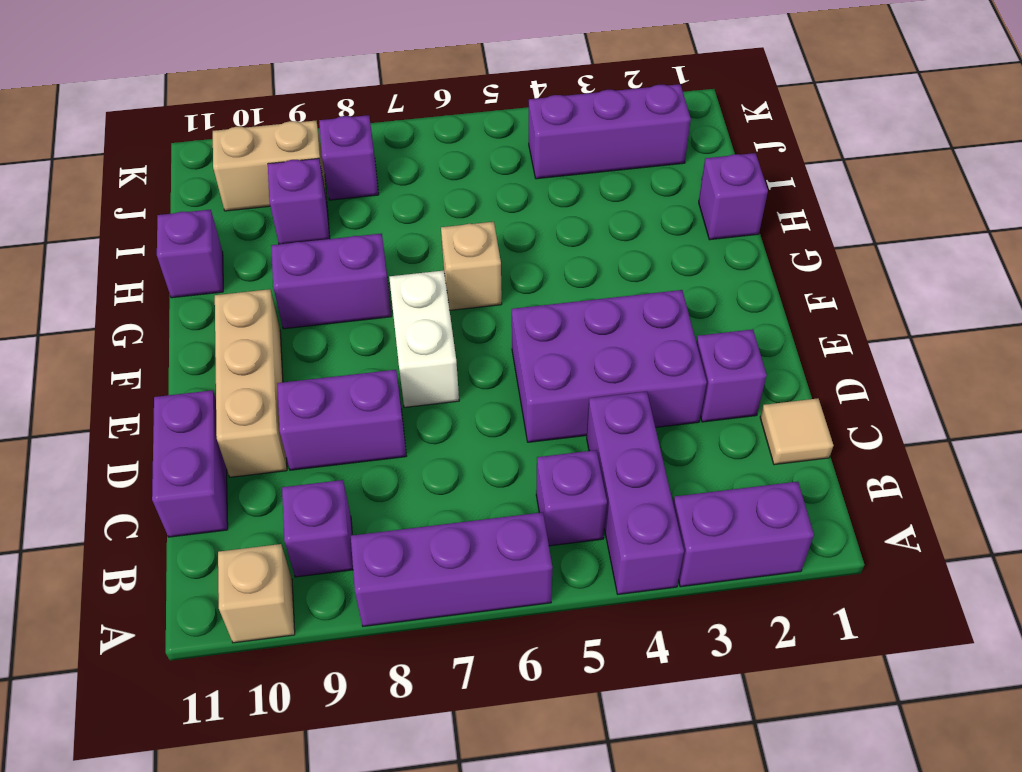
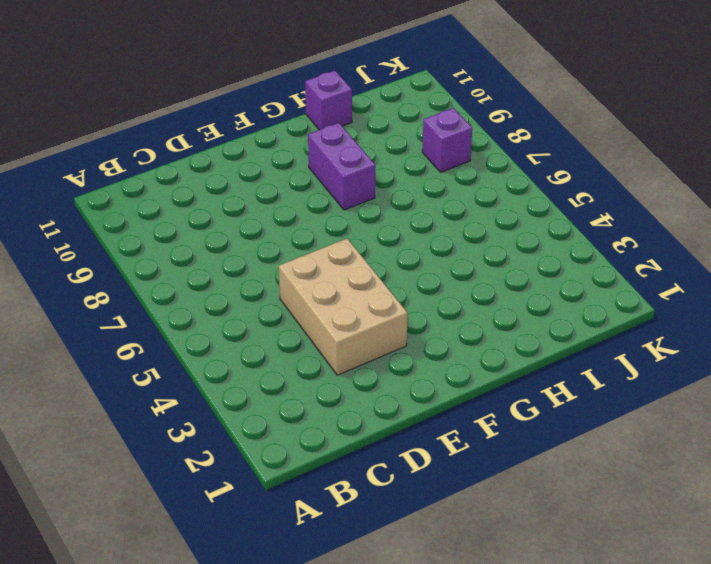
tan brick D3:E5 level 1 -> purple brick D3:E5 level 1
none -> purple brick A2:A3 level 1
none -> purple brick A4:C4 level 1
none -> purple brick A6:A8 level 1

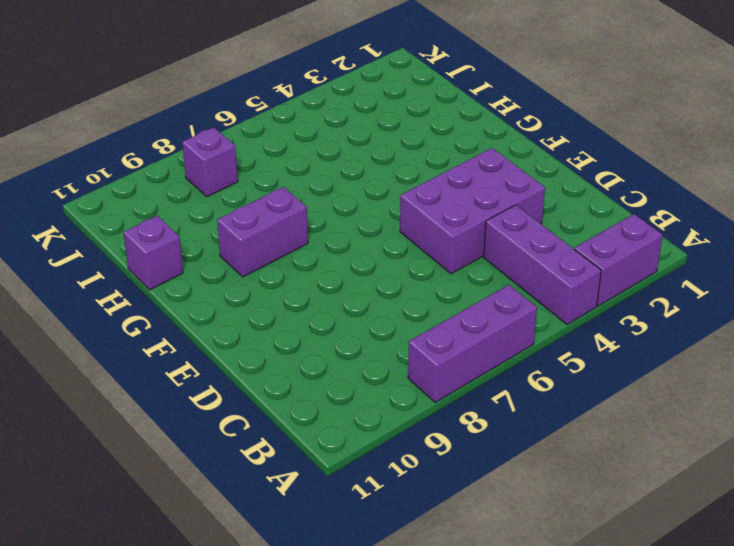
none -> tan brick A10 level 1
none -> purple brick B5 level 1
none -> purple brick B9 level 1

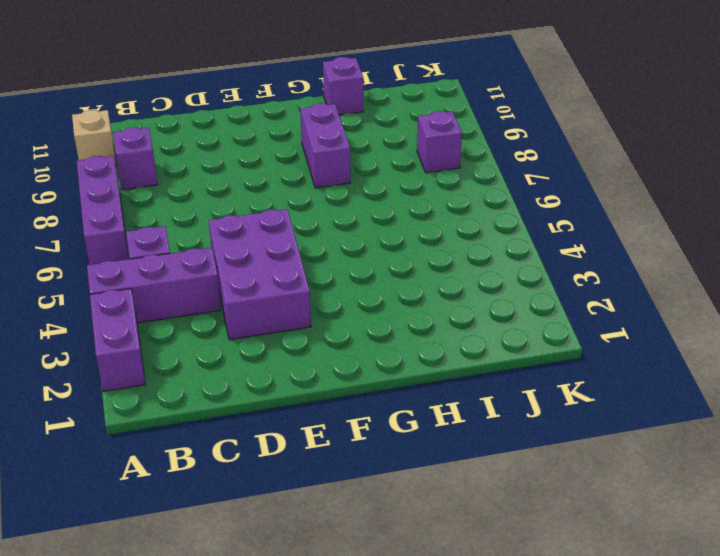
none -> tan tile C1 level 1
none -> purple brick C11:D11 level 1
none -> purple brick D2 level 1

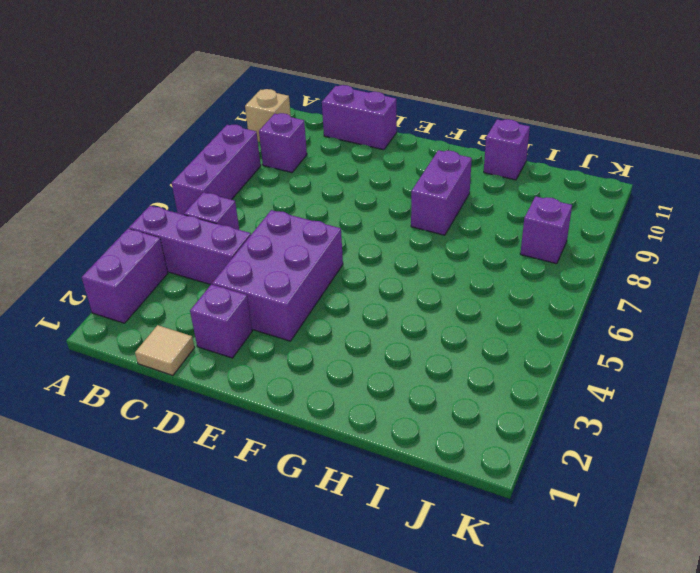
none -> purple brick D8:D9 level 1
none -> tan brick D10:F10 level 1
none -> white brick E7:F7 level 1

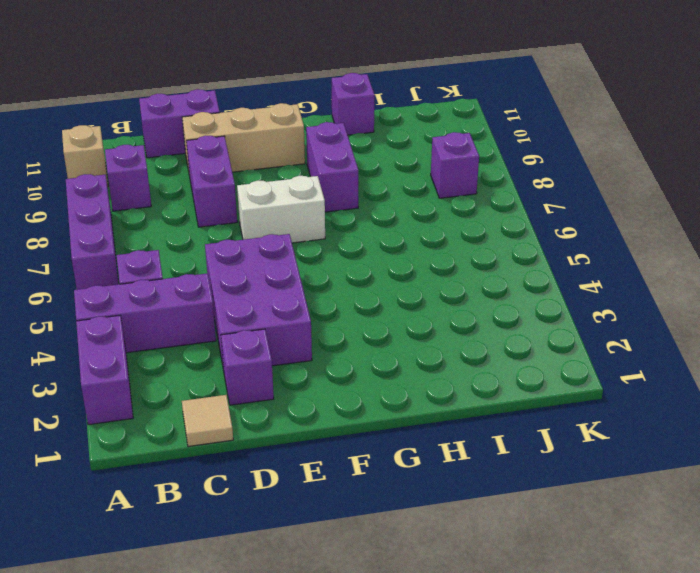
none -> tan brick G6 level 1
none -> purple brick H1 level 1
none -> purple brick I9 level 1

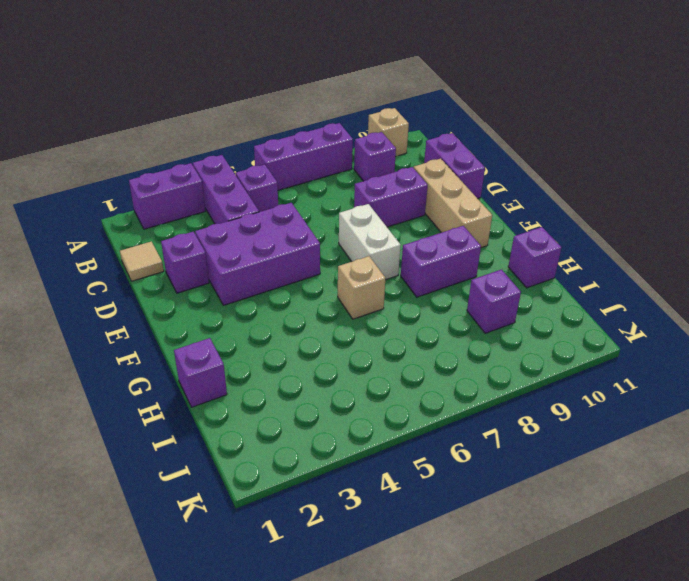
none -> purple brick J2:J4 level 1
none -> purple brick J8 level 1
none -> tan brick J9:J10 level 1

